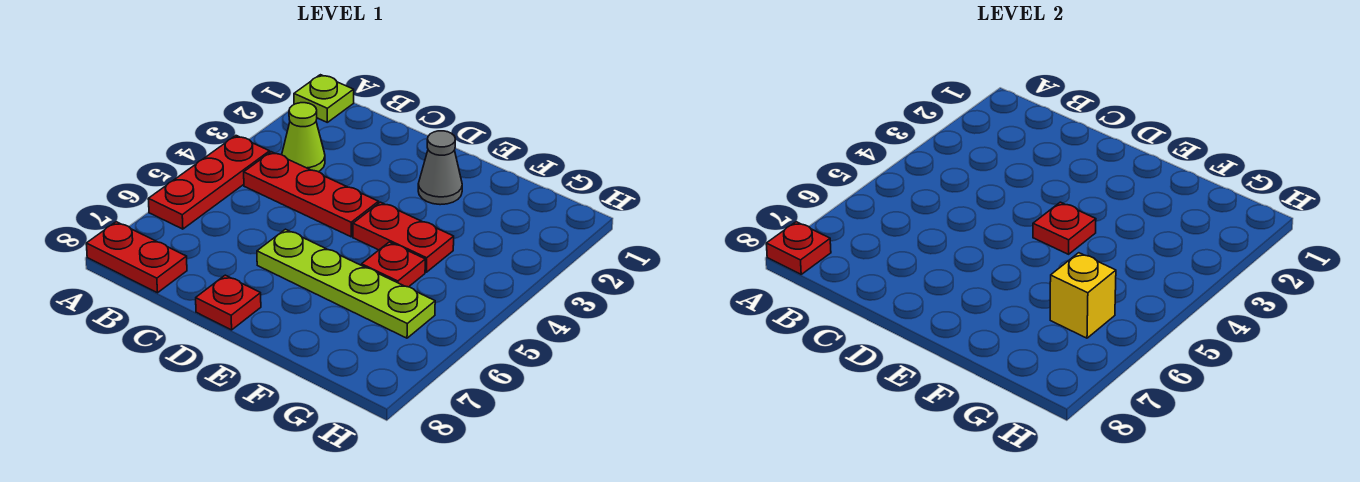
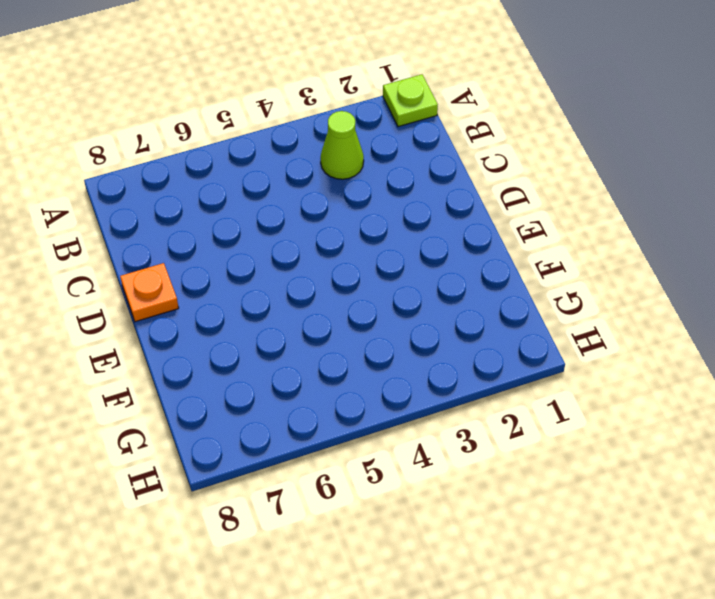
orange plate D8 level 1 -> red plate D8 level 1
none -> red plate A4:A6 level 1
none -> red plate A8:B8 level 1
none -> red plate B4:D4 level 1

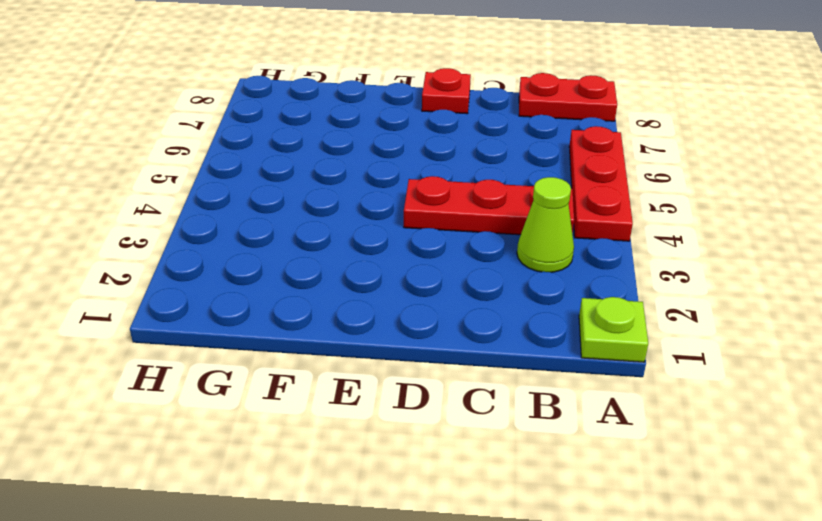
none -> lime plate D6:G6 level 1
none -> grey cone E2 level 1
none -> red plate E4:F4 level 1

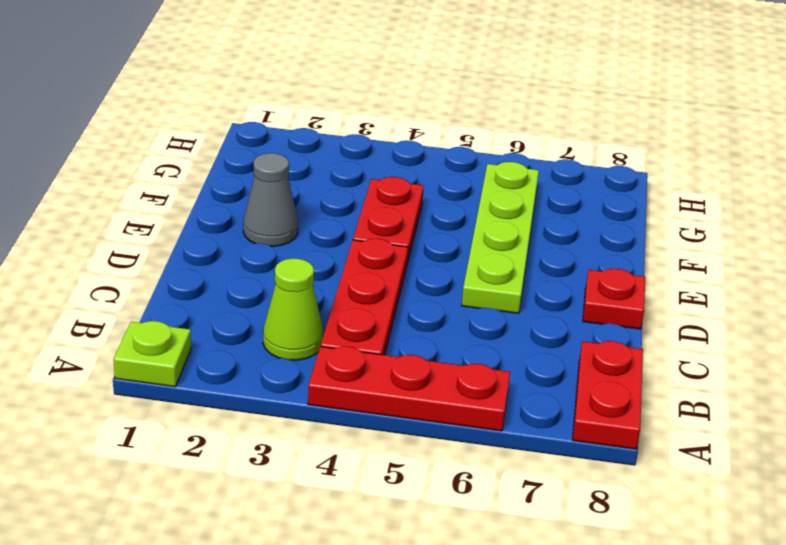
none -> red plate F5 level 1
none -> red plate A8 level 2
none -> red plate E4 level 2

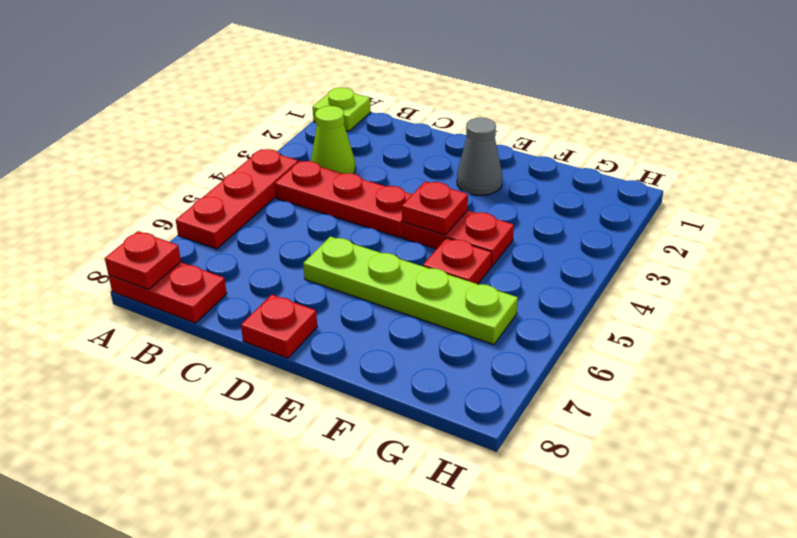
none -> yellow brick G6 level 2

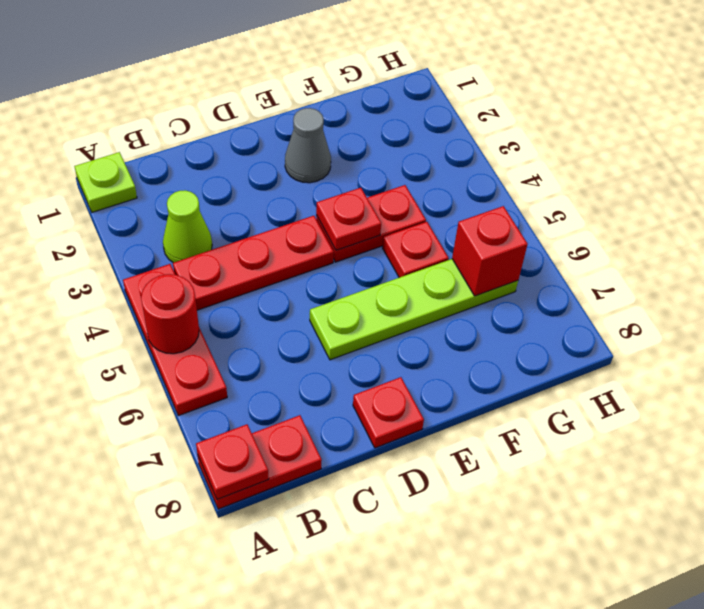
red round brick A5 level 2 -> none
red brick G6 level 2 -> yellow brick G6 level 2

